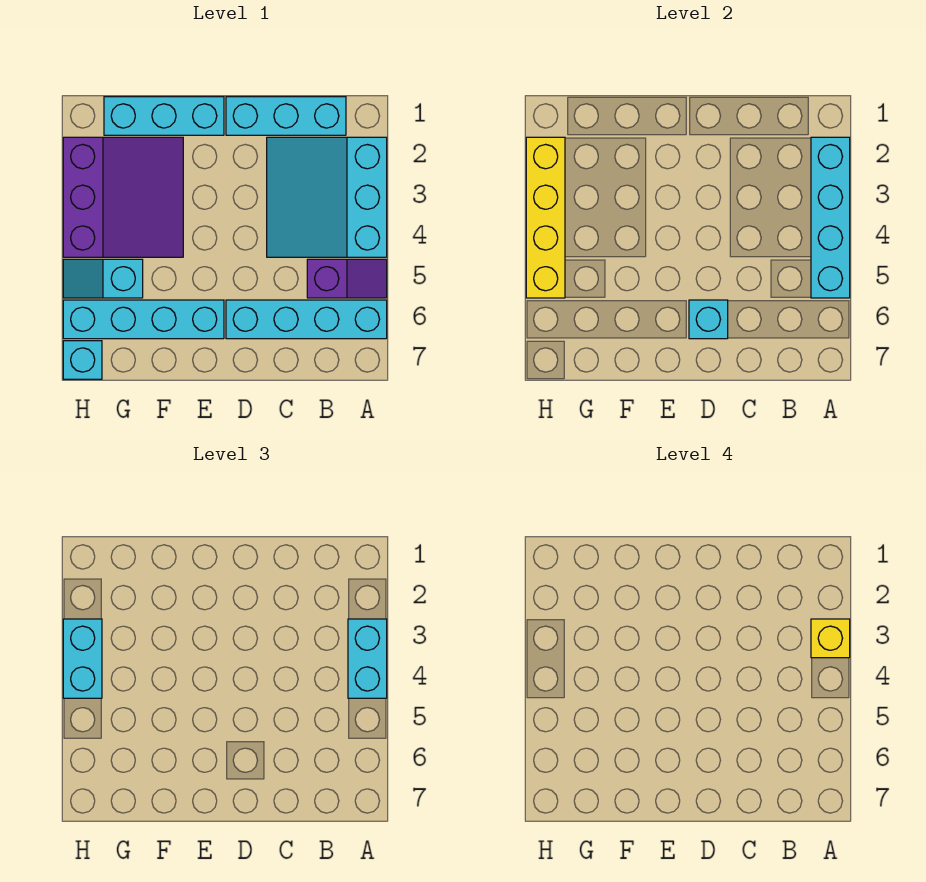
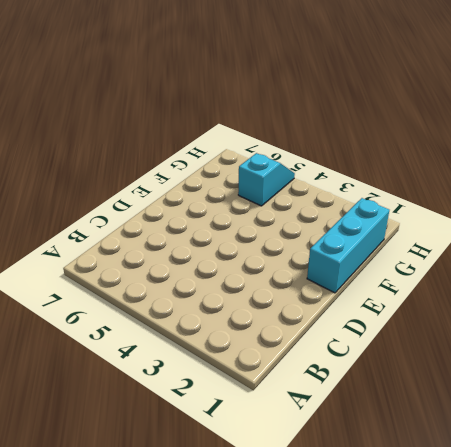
none -> cyan slope A2:C4 level 1 top A
none -> purple slope A5:B5 level 1 top B
none -> cyan brick A6:D6 level 1

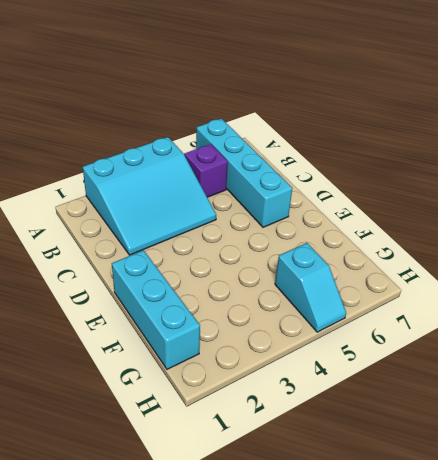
none -> cyan brick B1:D1 level 1
none -> cyan brick E6:H6 level 1
none -> purple slope F2:H4 level 1 top H

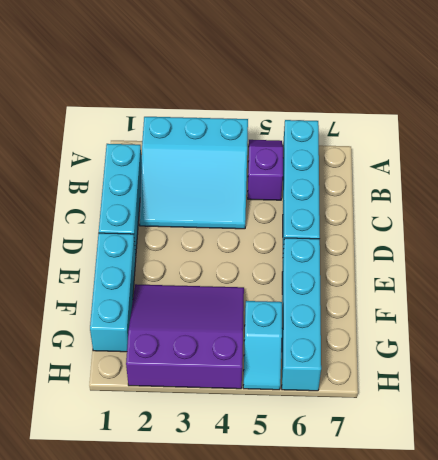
none -> cyan brick H7 level 1
none -> cyan brick A2:A5 level 2
none -> cyan brick D6 level 2

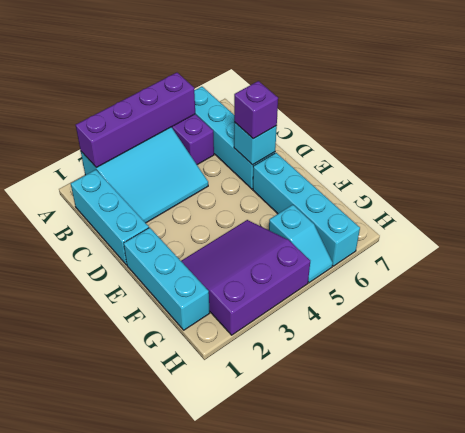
purple brick A2:A5 level 2 -> cyan brick A2:A5 level 2
purple brick D6 level 3 -> none
none -> cyan brick H7 level 1
none -> yellow brick H2:H5 level 2
none -> cyan brick A3:A4 level 3

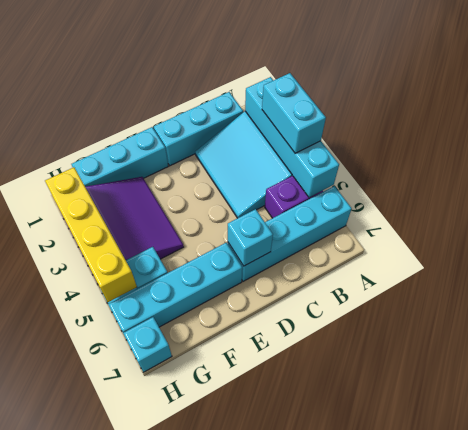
none -> cyan brick H3:H4 level 3
none -> yellow brick A3 level 4

